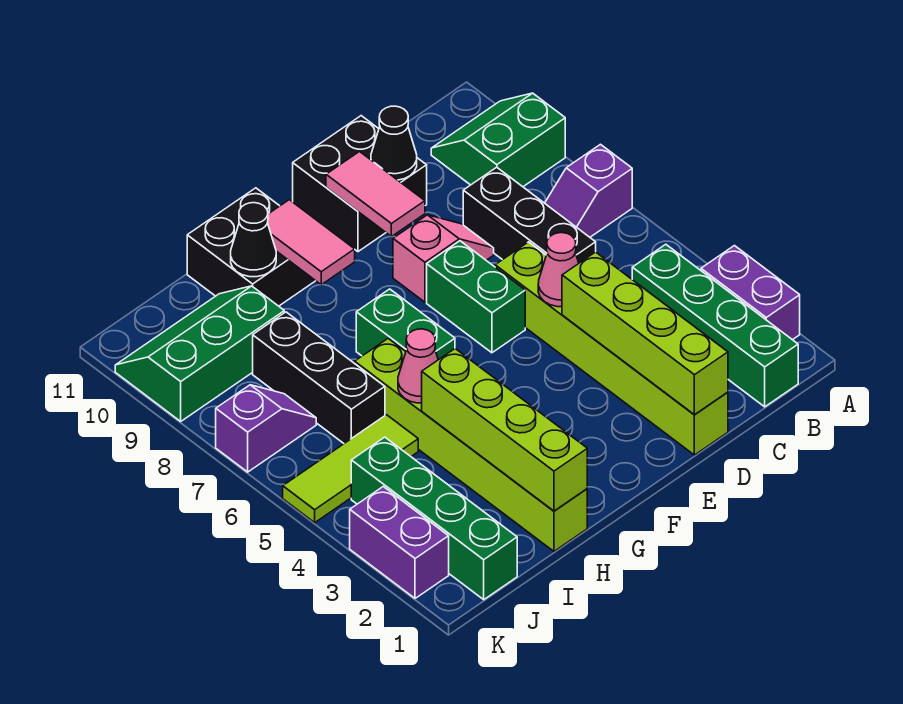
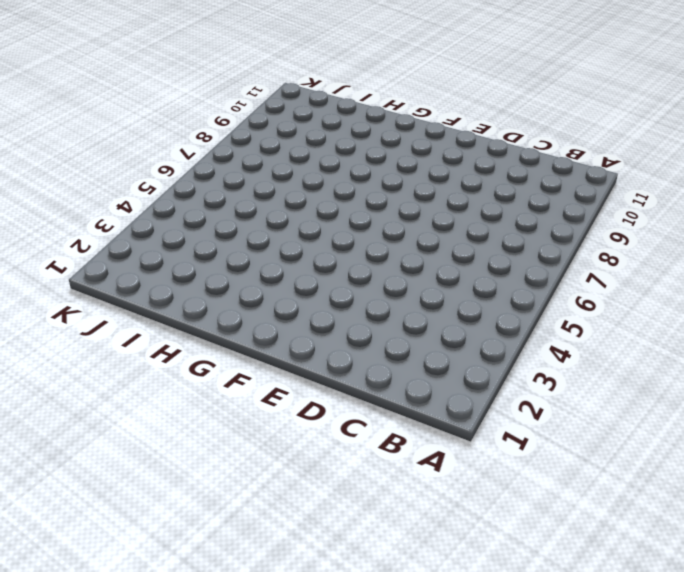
none -> purple brick A2:A3 level 1
none -> purple slope A7:B7 level 1 top A
none -> green slope A9:B10 level 1 top 9

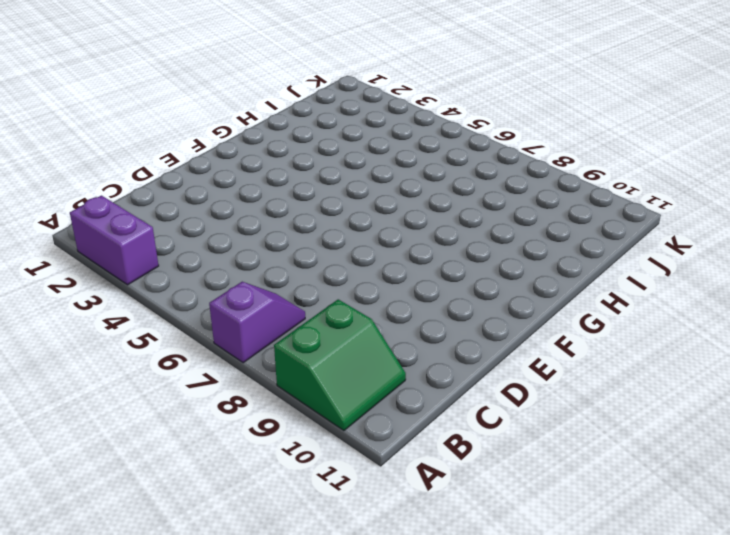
none -> green brick B1:B4 level 1
none -> black brick C6:C8 level 1
none -> lime brick D1:D6 level 1

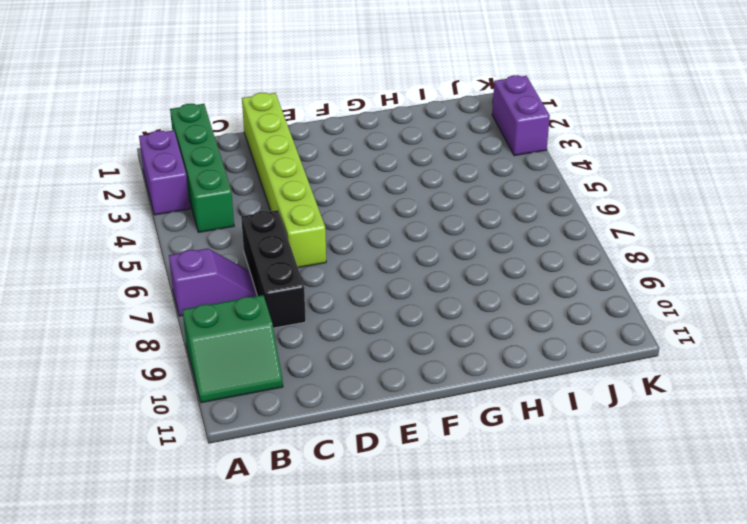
none -> pink slope D8:E8 level 1 top E
none -> black brick D10:E11 level 1
none -> green brick E6:E7 level 1

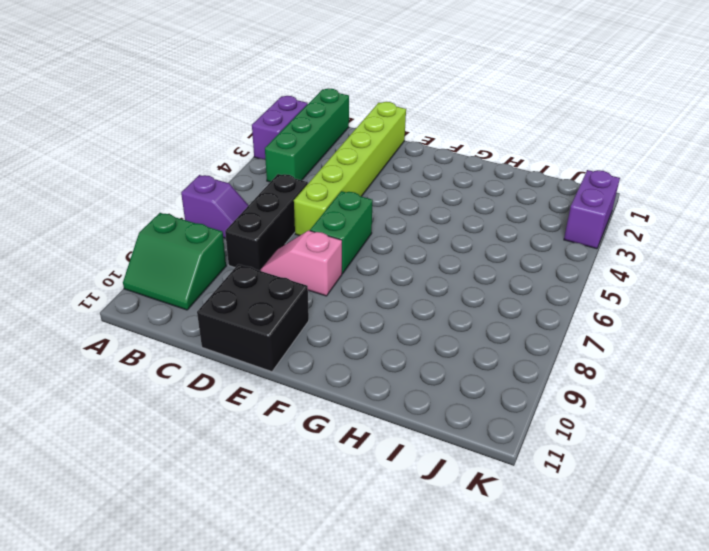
none -> green brick G6:G7 level 1
none -> black brick G10:H11 level 1
none -> lime brick H1:H6 level 1

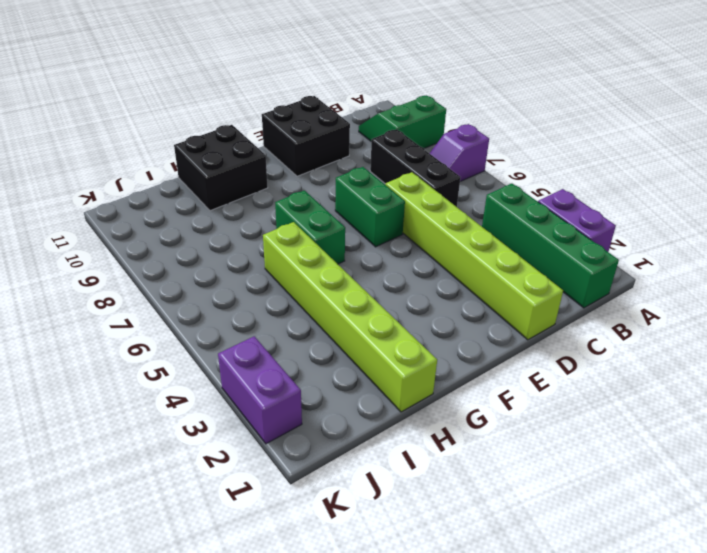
none -> pink slope D8:E8 level 1 top E
none -> lime tile I5:K5 level 1
none -> black brick I6:I8 level 1

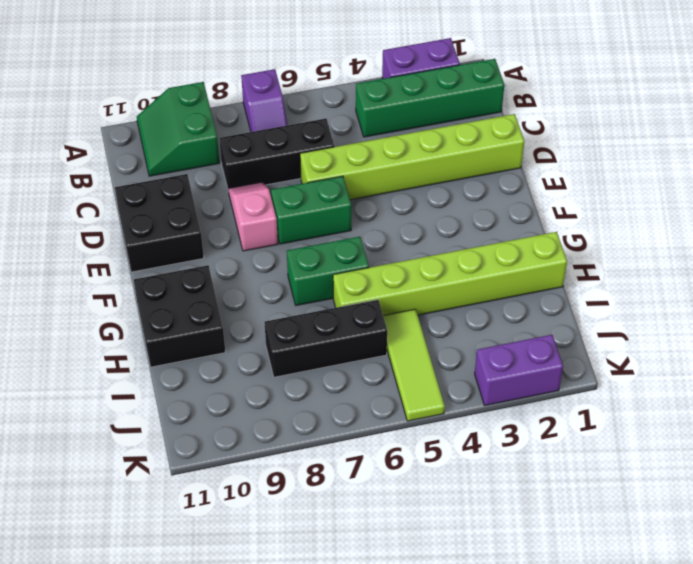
none -> green slope I9:K10 level 1 top 9
none -> green brick J1:J4 level 1
none -> purple slope J7:K7 level 1 top K

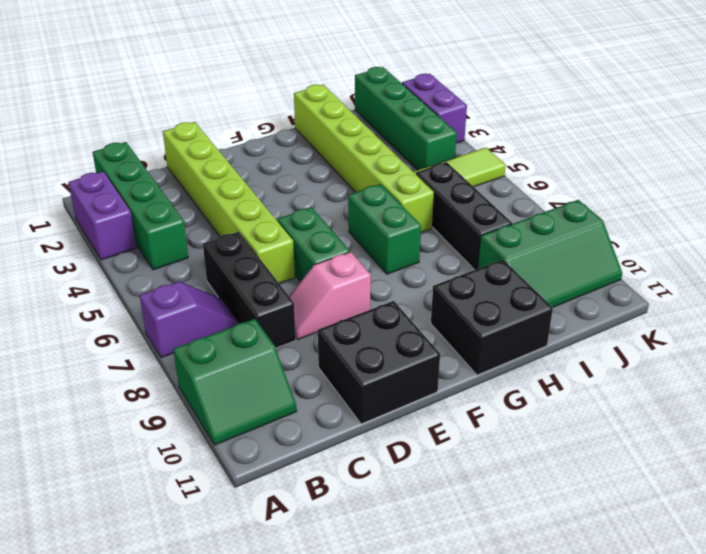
none -> purple slope J7:K7 level 1 top K
none -> lime brick D1:D4 level 2
none -> pink cone D5 level 2

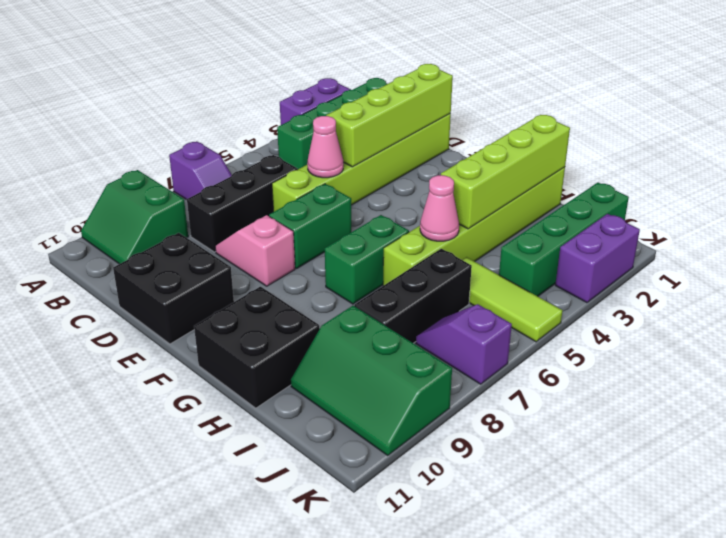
none -> black cone D10 level 2
none -> pink tile E9:E10 level 2
none -> pink tile G9:G10 level 2

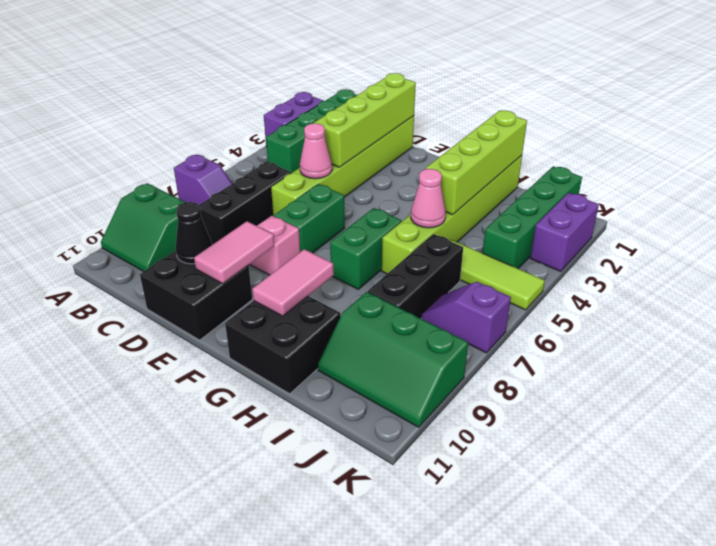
none -> black cone H10 level 2

